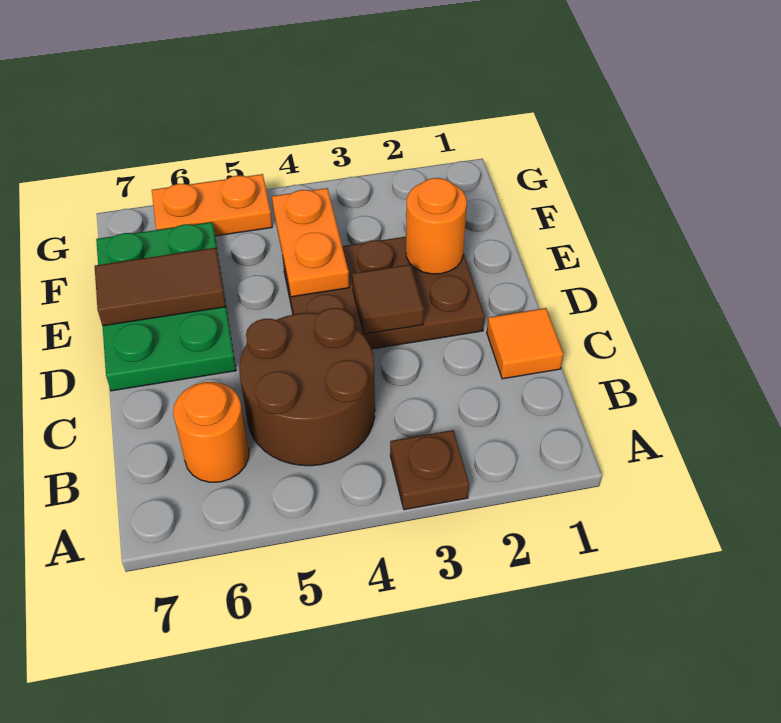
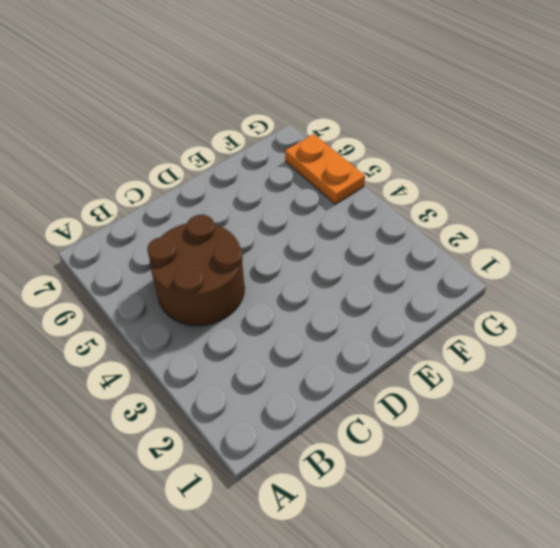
none -> brown plate A3 level 1
none -> orange round brick B6 level 1

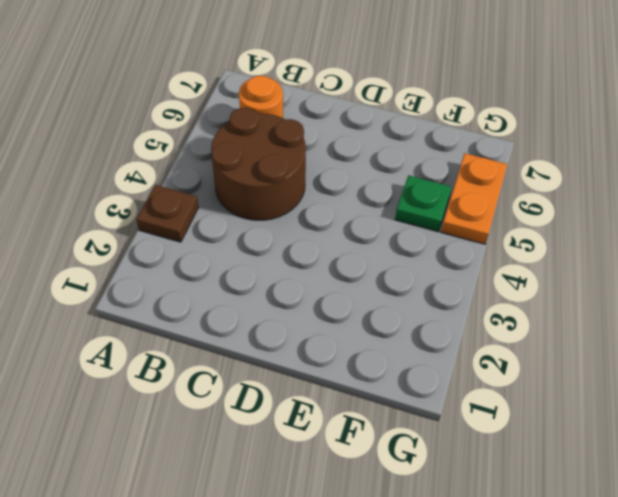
green plate F5 level 1 -> none
none -> orange tile C1 level 1
none -> brown plate D2:E4 level 1

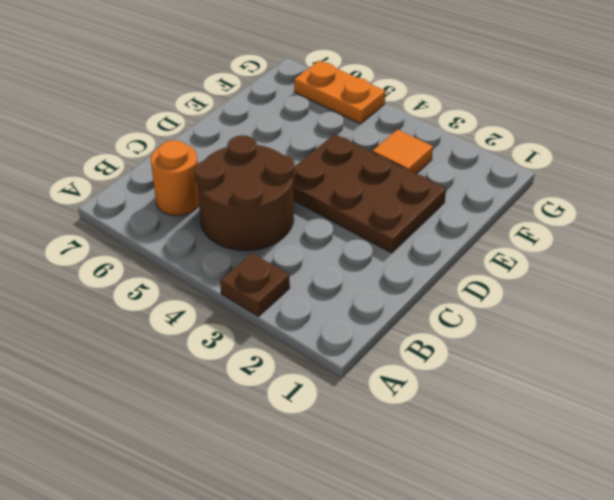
orange tile F3 level 1 -> orange tile C1 level 1
none -> green plate D6:F7 level 1
none -> brown tile D3 level 2

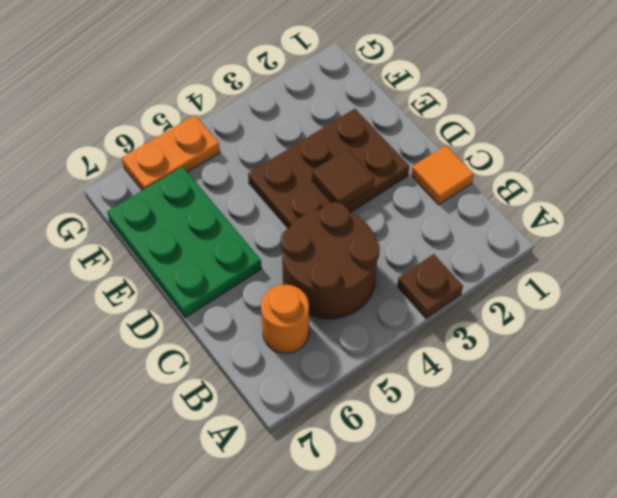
none -> orange round brick E2 level 2
none -> orange plate E4:F4 level 2

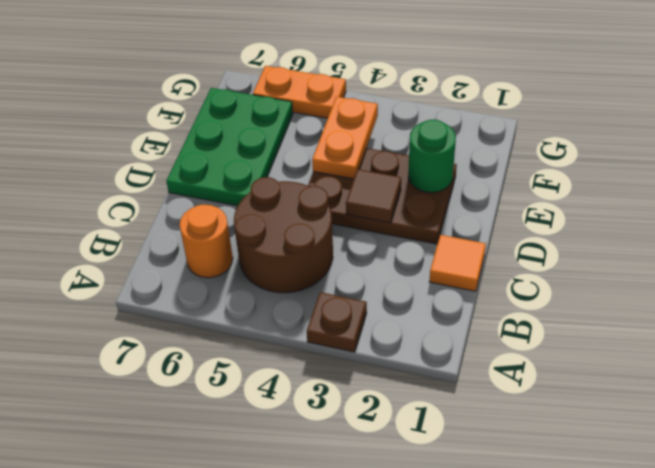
green round brick E2 level 2 -> orange round brick E2 level 2
none -> brown tile E6:E7 level 2

